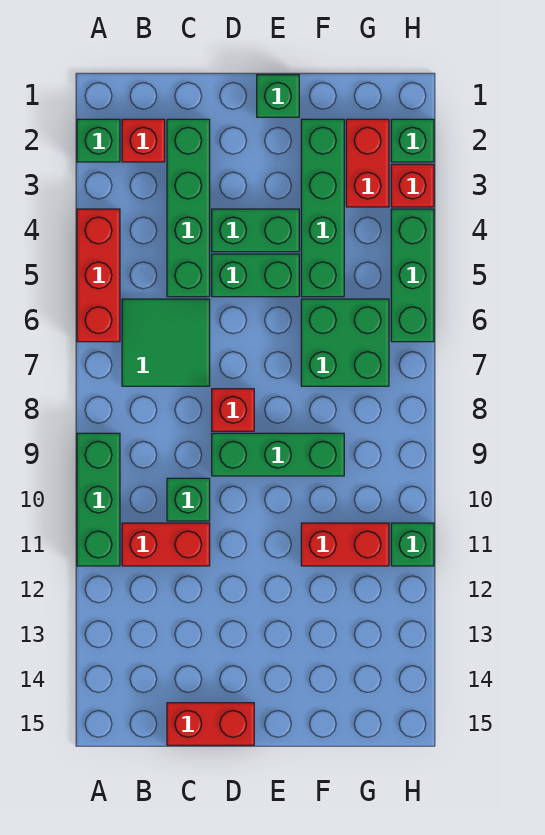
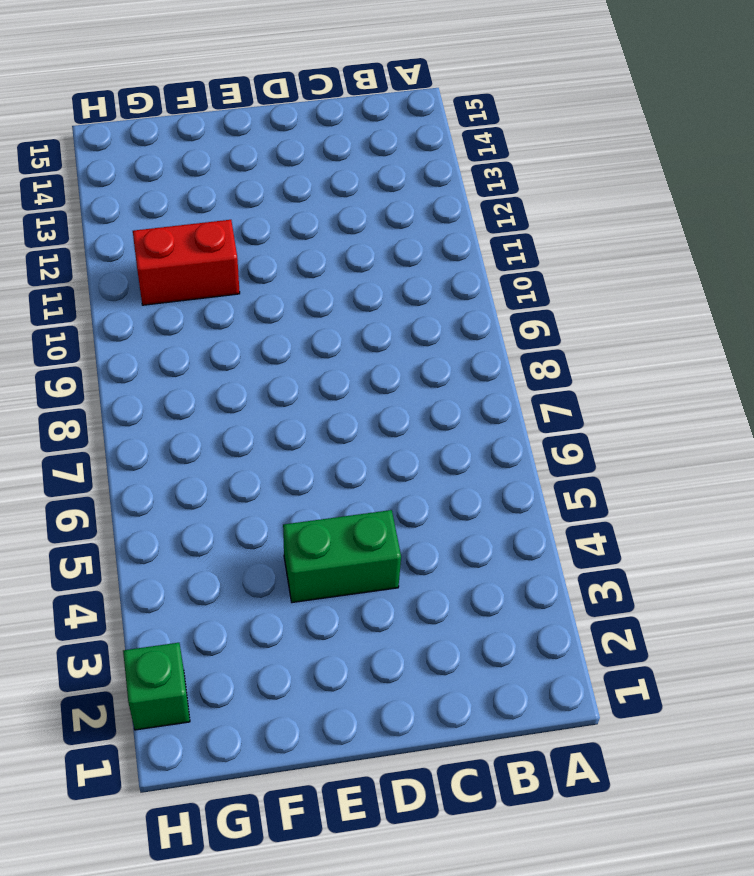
none -> green brick A2 level 1
none -> red brick A4:A6 level 1
none -> green brick A9:A11 level 1

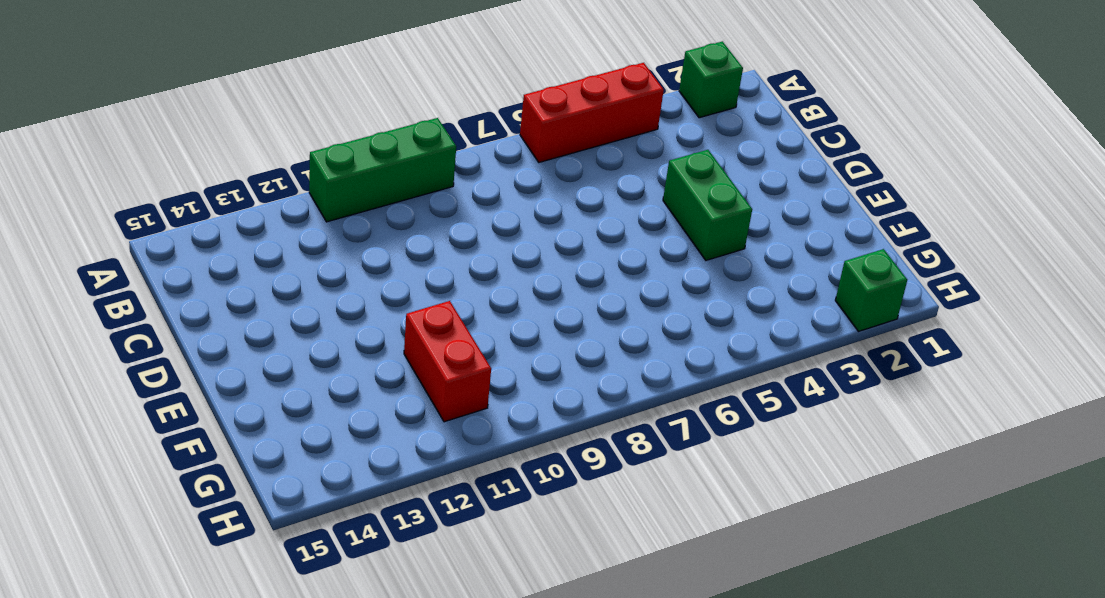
none -> red brick B2 level 1
none -> green tile B6:C7 level 1
none -> red brick B11:C11 level 1

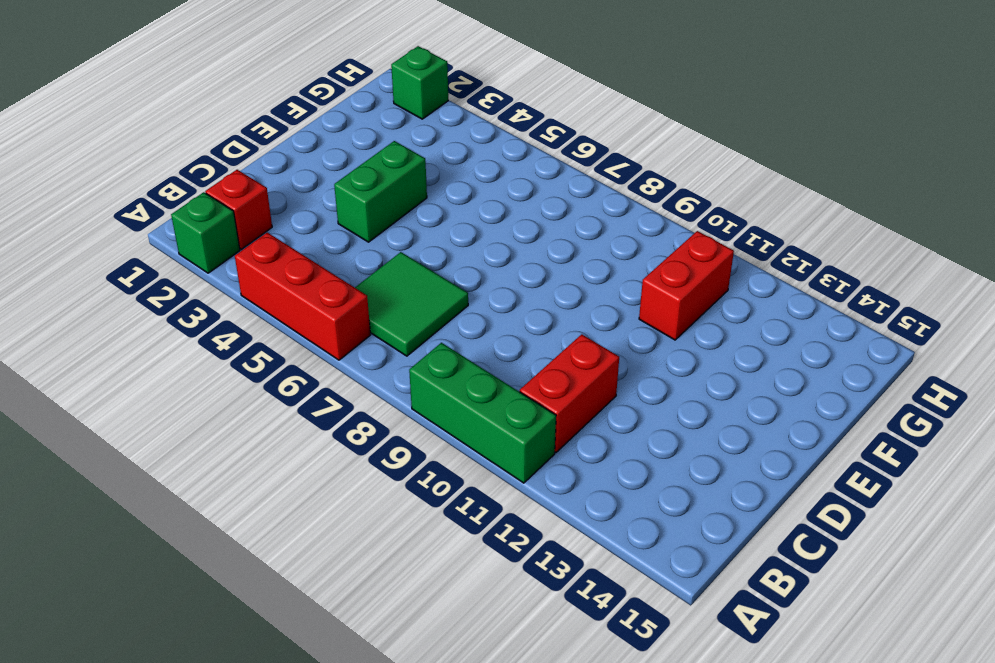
none -> green brick C2:C5 level 1
none -> green brick C10 level 1
none -> red brick C15:D15 level 1

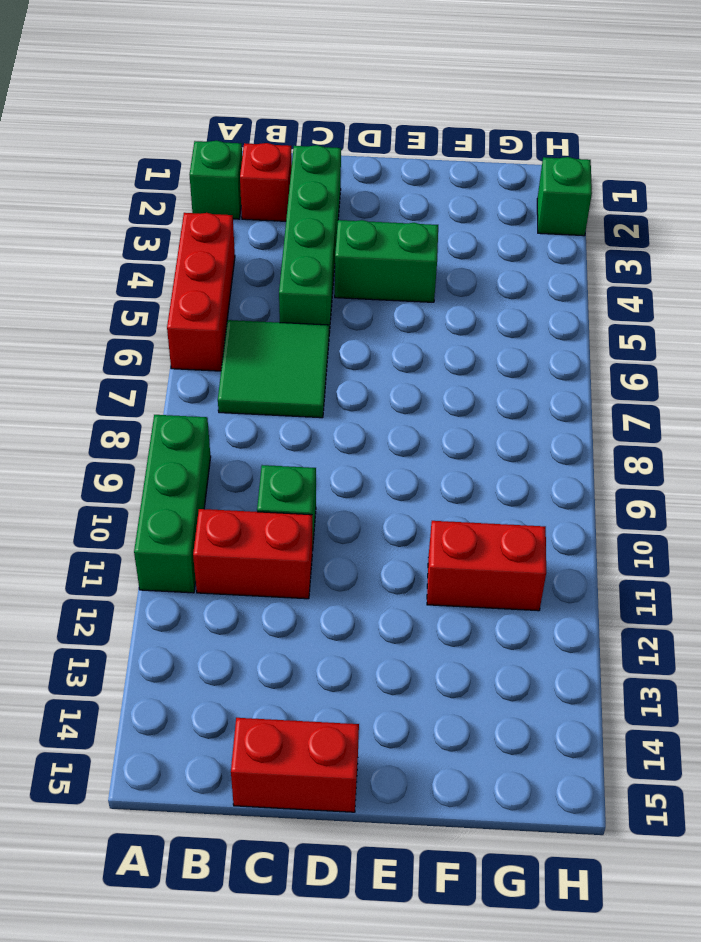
none -> green brick D5:E5 level 1
none -> red brick D8 level 1
none -> green brick D9:F9 level 1

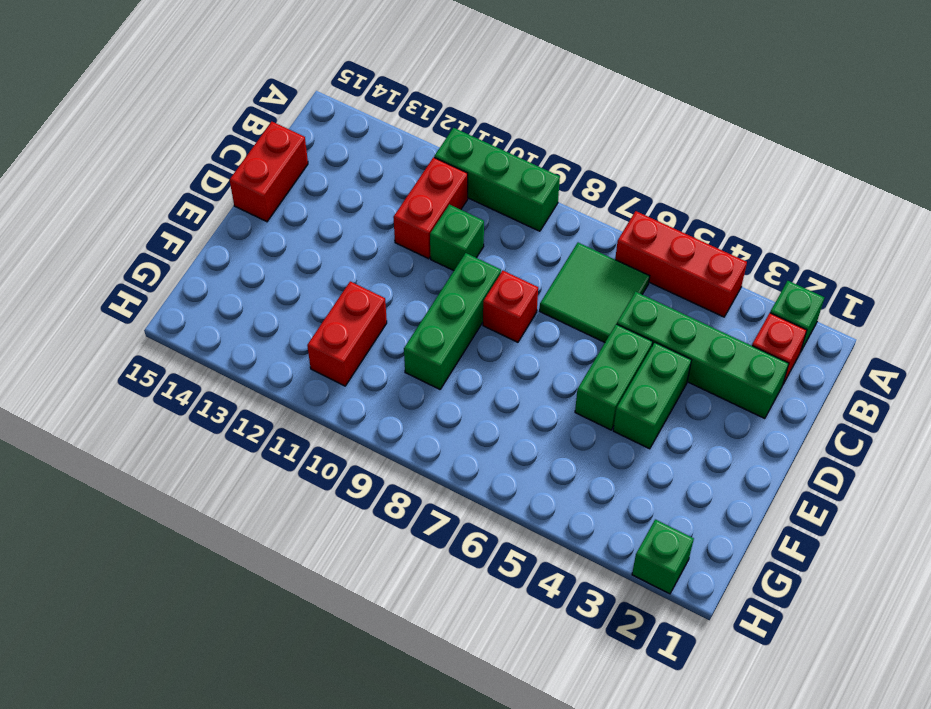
none -> green brick E1 level 1
none -> green brick F2:F5 level 1
none -> green brick F6:G7 level 1

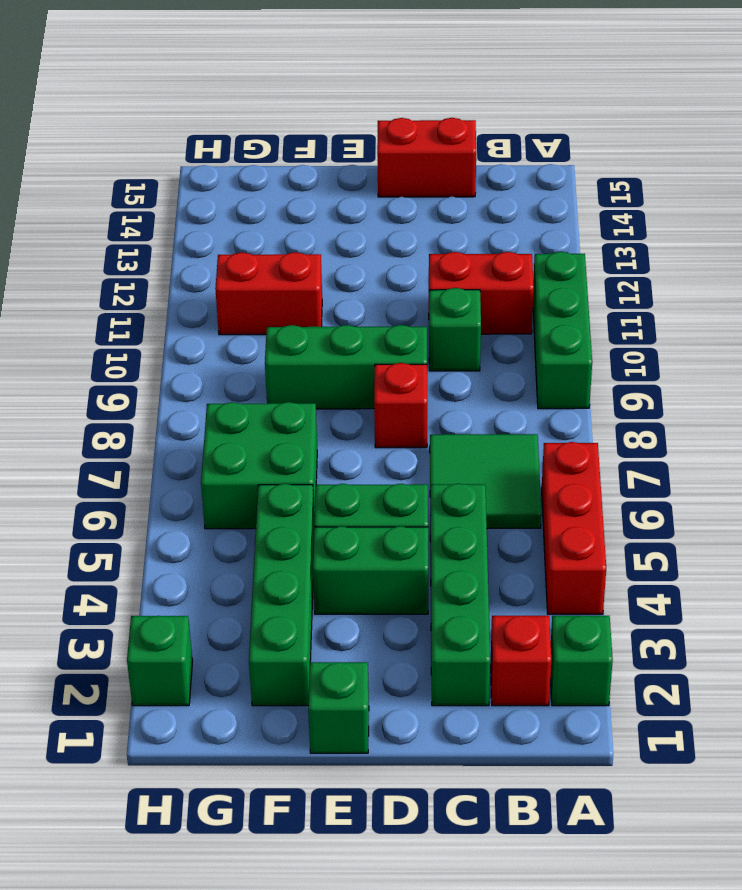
none -> red brick G2:G3 level 1
none -> red brick H3 level 1
none -> green brick H4:H6 level 1

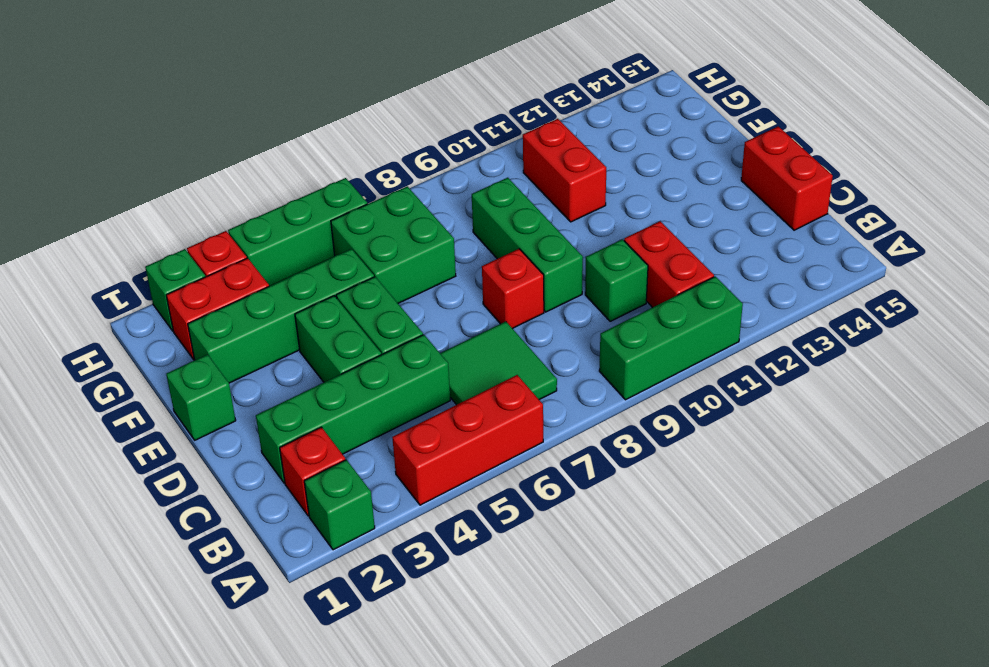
none -> green brick H11 level 1

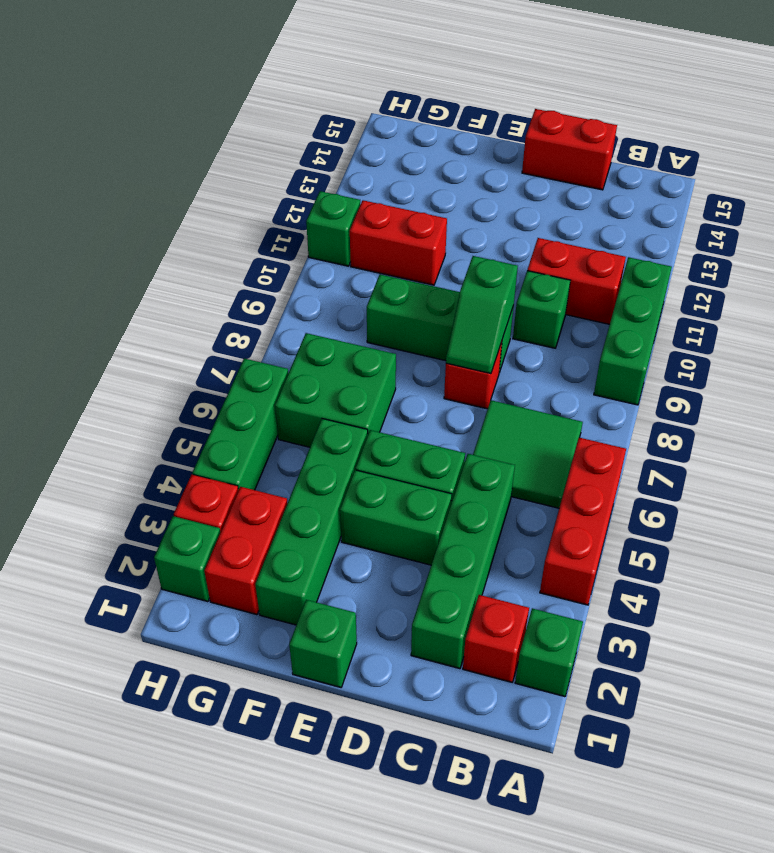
green slope D8:D9 level 2 top 9 -> none

